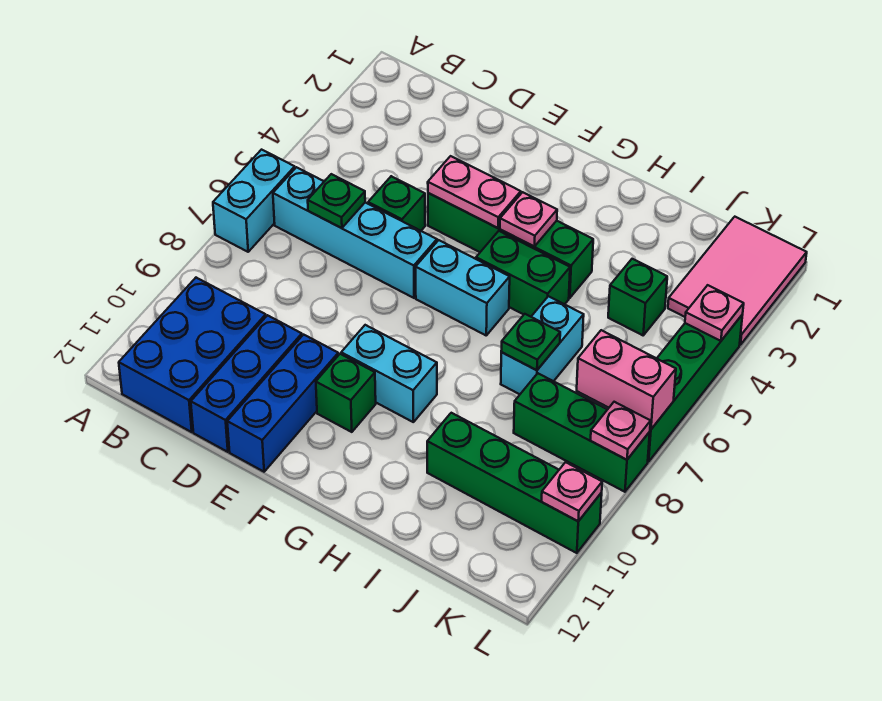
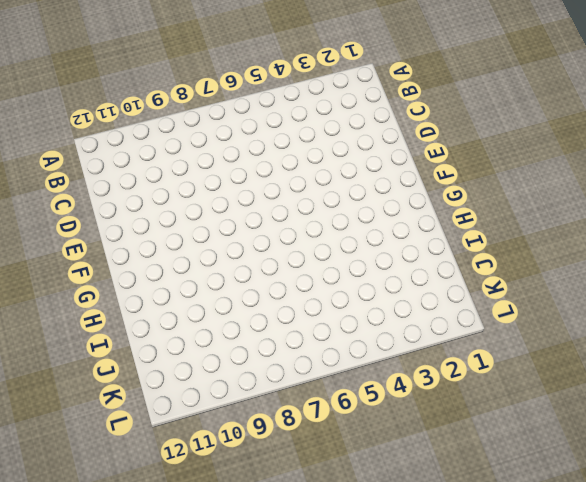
none -> cyan brick A6:A7 level 1
none -> cyan brick B6:E6 level 1
none -> blue brick B10:C12 level 1

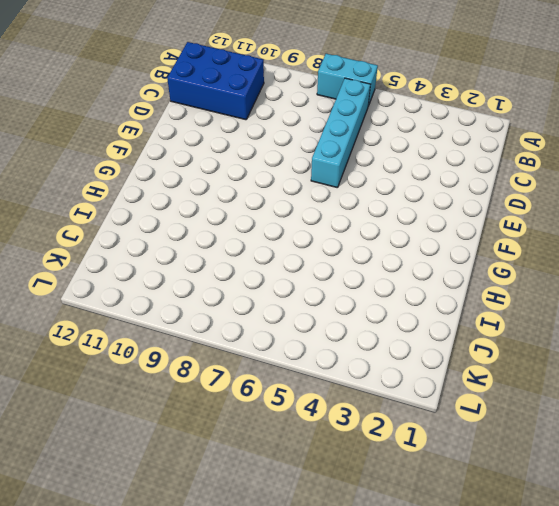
none -> green brick D5 level 1
none -> blue brick D10:D12 level 1
none -> green brick E4:H4 level 1

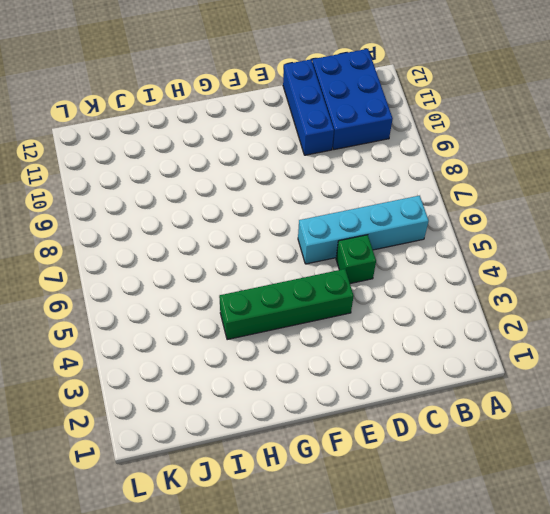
none -> cyan brick A6:A7 level 1
none -> blue brick E10:E12 level 1
none -> cyan brick F6:G6 level 1

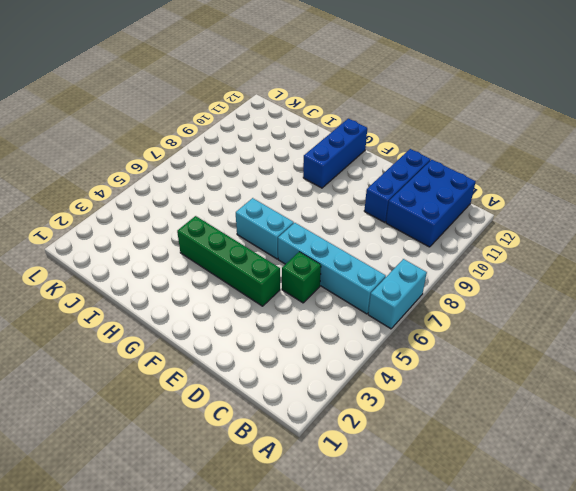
blue brick G10:G12 level 1 -> blue brick E10:E12 level 1
none -> cyan brick F9:G9 level 1
none -> green brick F10 level 1
none -> green brick G5:H5 level 1

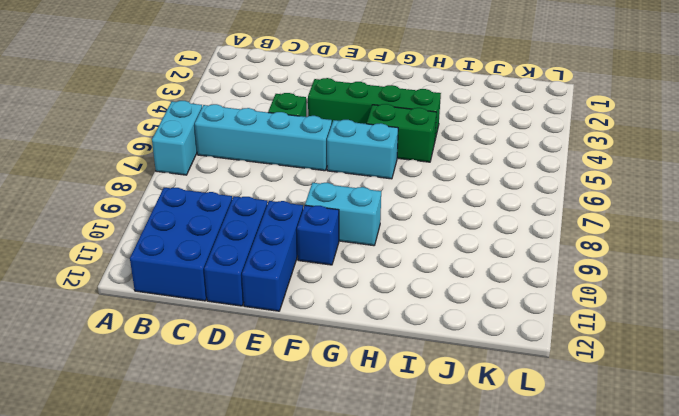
blue brick F10 level 1 -> green brick F10 level 1
none -> cyan brick I6:I7 level 1
none -> green brick I10:L10 level 1
none -> green brick J4 level 1

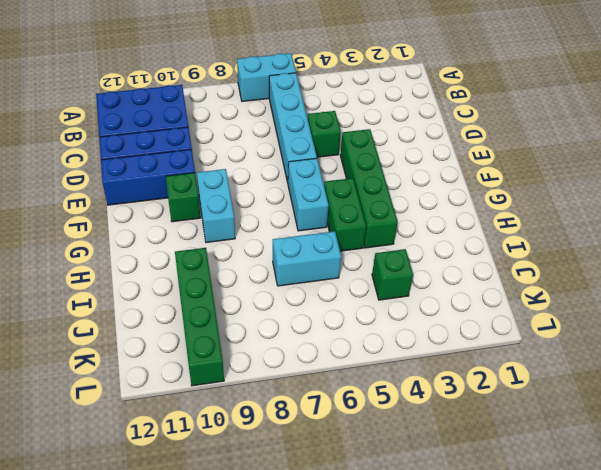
none -> green brick J8:L8 level 1
none -> pink tile K1:L3 level 1
none -> green brick L4:L7 level 1

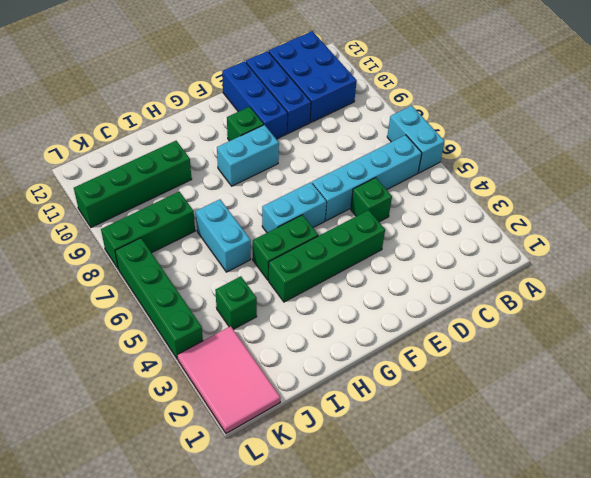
none -> green plate C6 level 2
none -> pink plate E4:F4 level 2
none -> pink plate G4 level 2

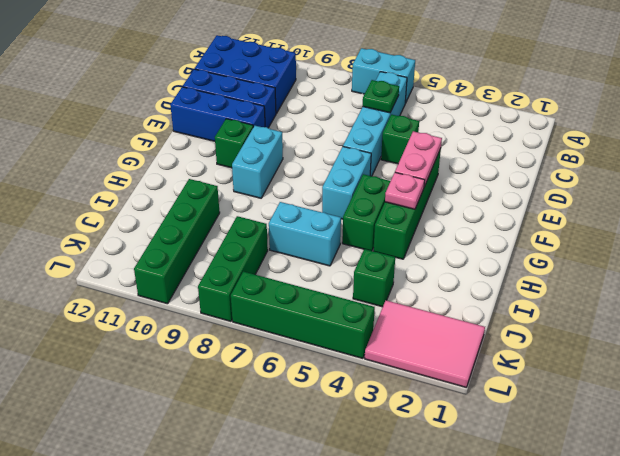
none -> green plate I7 level 2
none -> pink brick K7:L7 level 2
none -> pink plate L4 level 2

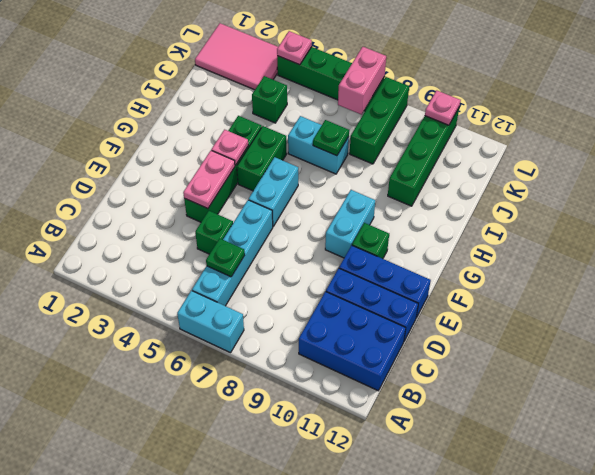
none -> pink plate L8 level 2

